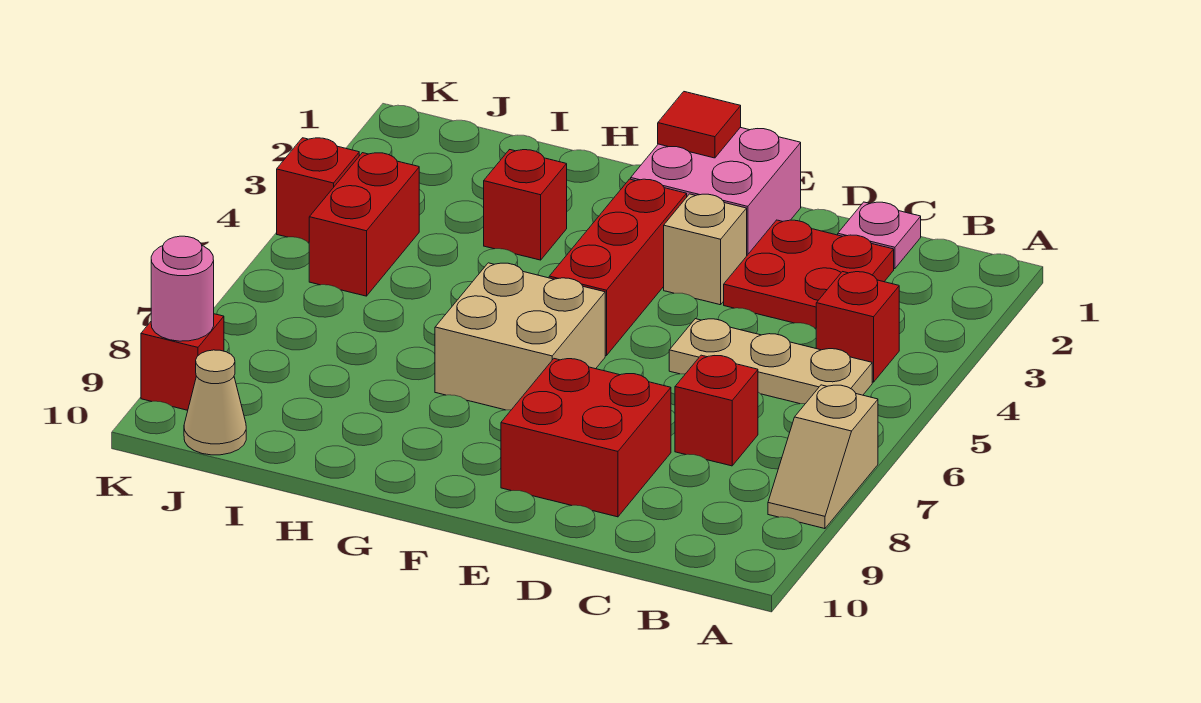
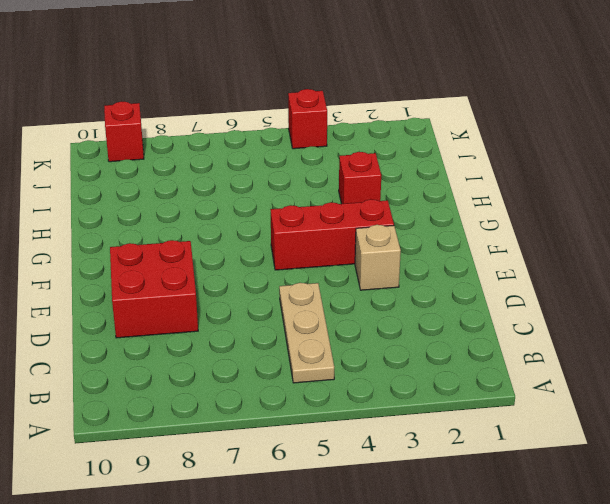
none -> tan slope A7:A8 level 1 top 7
none -> red brick B4 level 1
none -> pink plate C1 level 1

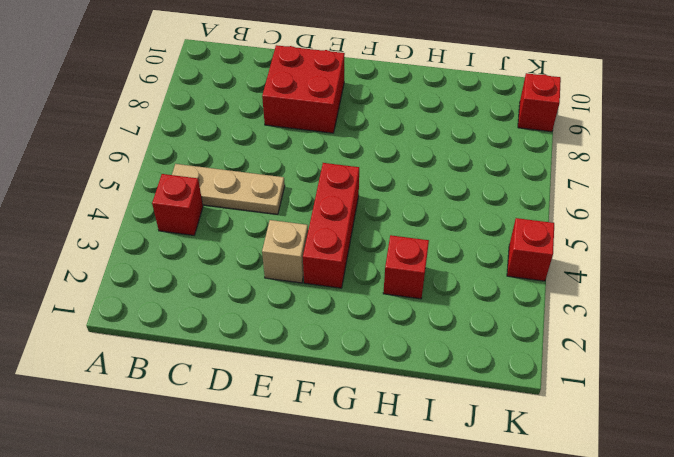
none -> tan slope A7:A8 level 1 top 7
none -> pink plate C1 level 1
none -> red plate C2:D3 level 1

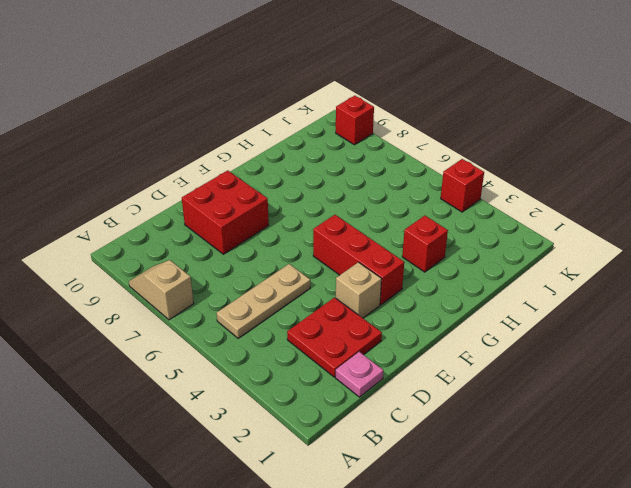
none -> red brick B4 level 1
none -> red brick C7 level 1
none -> pink brick E1:F2 level 1

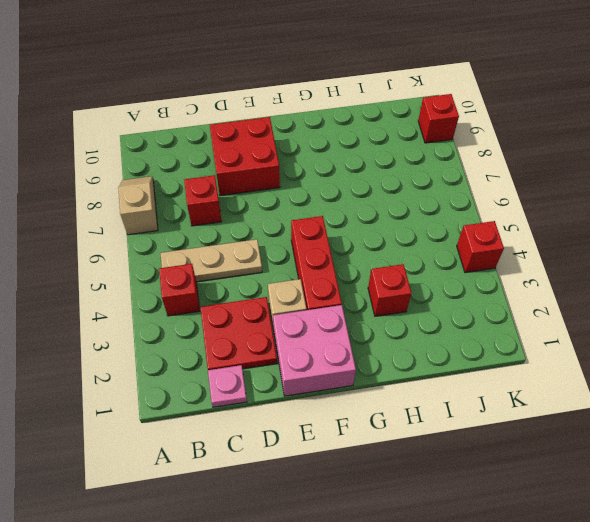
none -> tan brick F6:G7 level 1
none -> red brick J4:J5 level 1
none -> tan cone J10 level 1

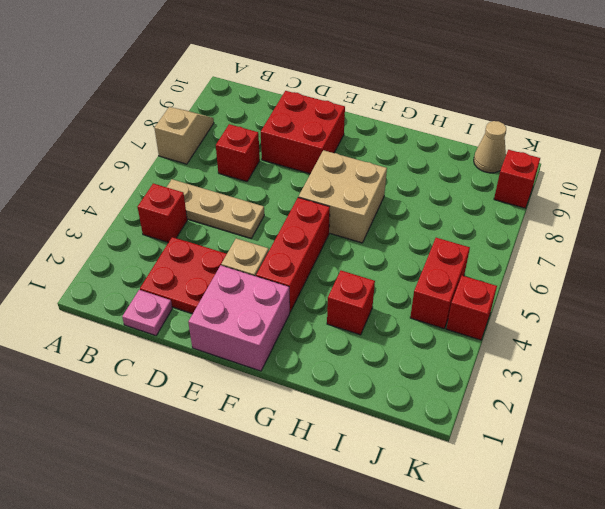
none -> red tile F1 level 2
none -> pink round brick K9 level 2

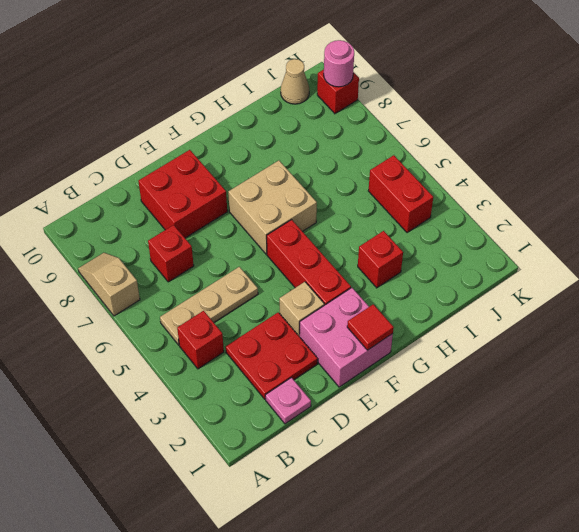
none -> red brick K4 level 1

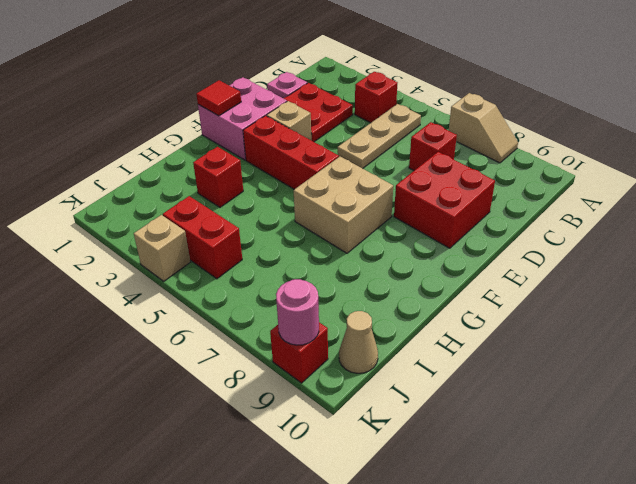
tan brick K4 level 1 -> red brick K4 level 1

